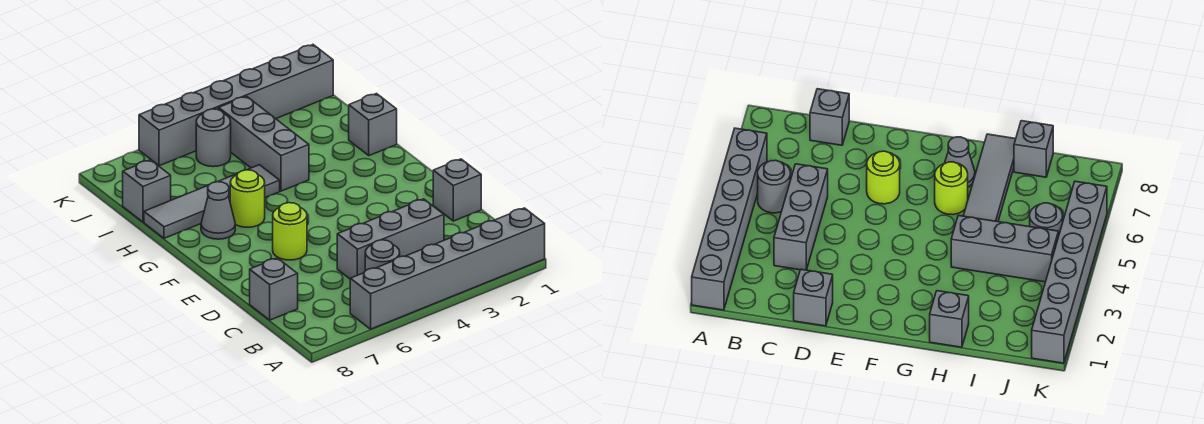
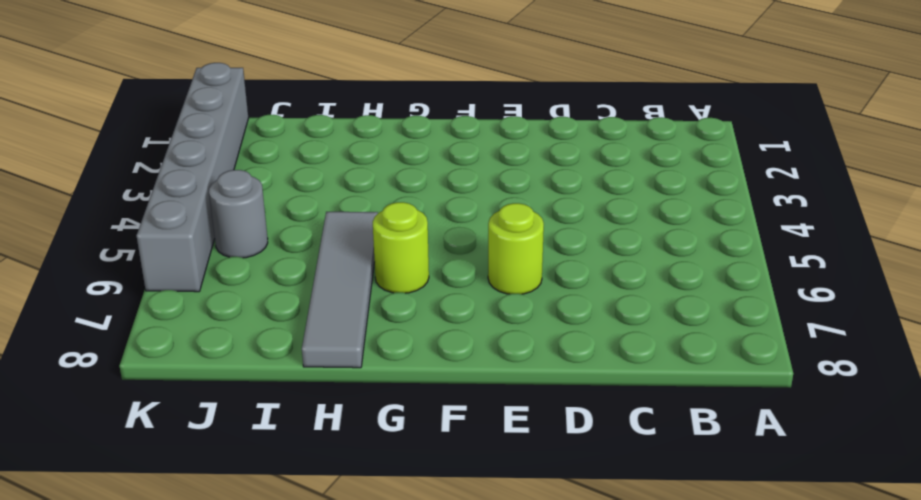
none -> grey brick A1:A6 level 1
none -> grey round brick B5 level 1
none -> grey brick C3:C5 level 1

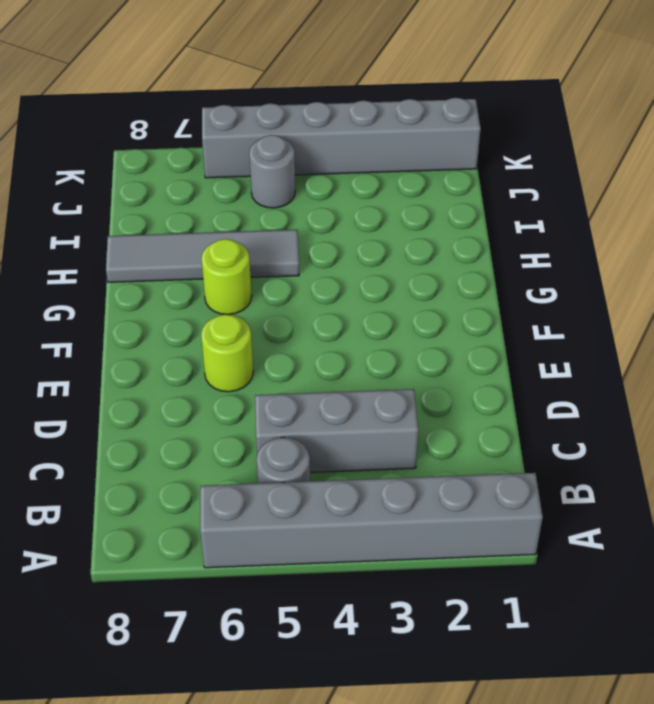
none -> grey brick C8 level 1
none -> grey brick D1 level 1
none -> grey cone G7 level 1

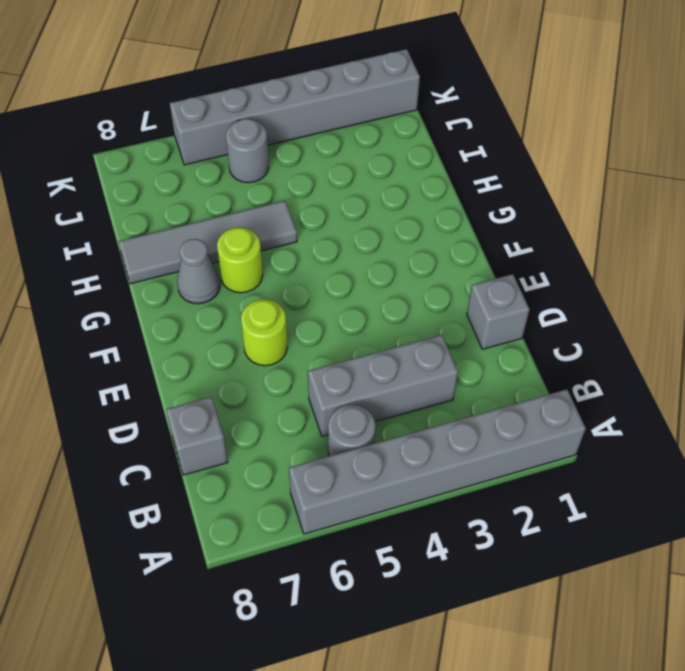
none -> grey brick H1 level 1
none -> grey brick H4:J4 level 1
none -> grey brick I8 level 1

